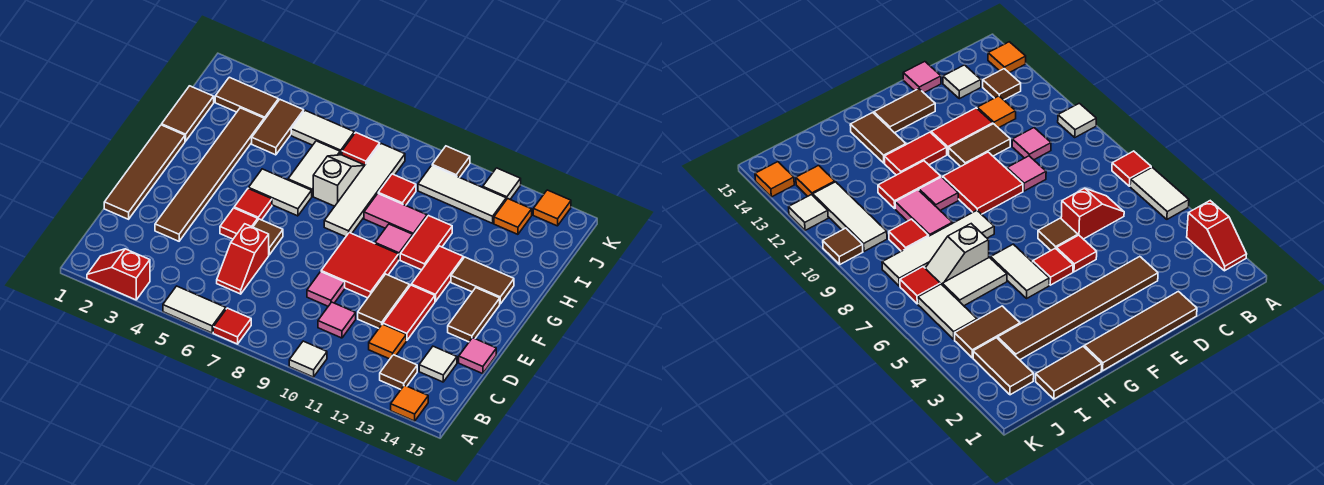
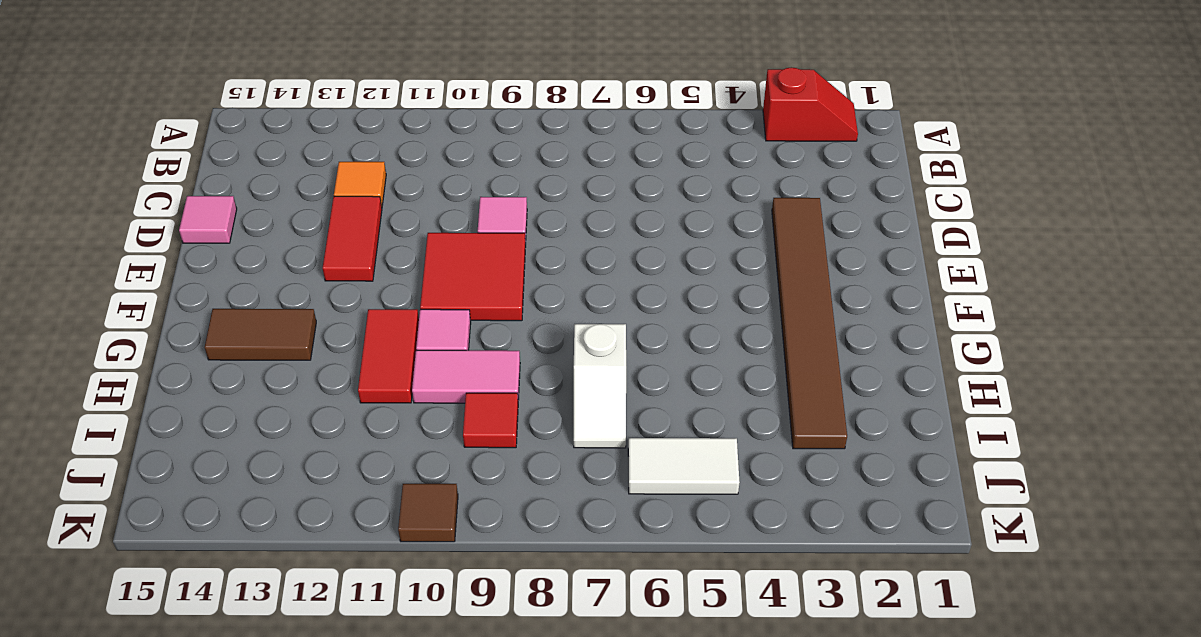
none -> white tile A5:A6 level 1
none -> red tile A7 level 1
none -> white tile A10 level 1
none -> orange tile A14 level 1

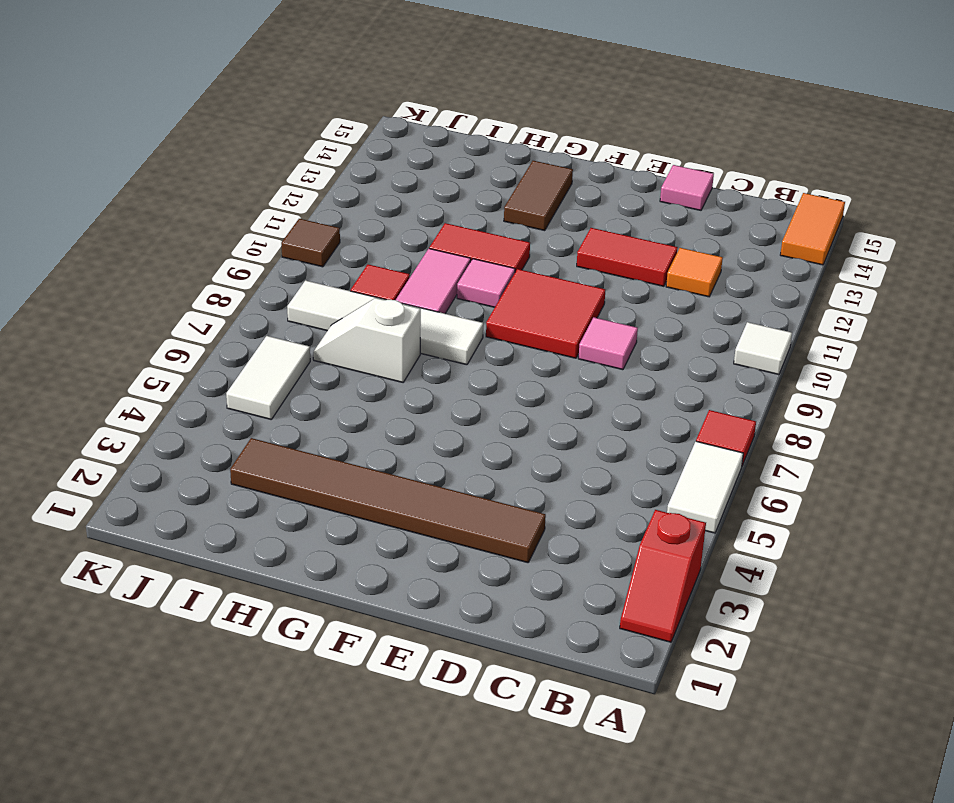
orange tile A14:A15 level 1 -> orange tile A14 level 1
none -> brown tile B13 level 1
none -> red slope C6:D6 level 1 top D
none -> pink tile C10 level 1
none -> white tile C14 level 1

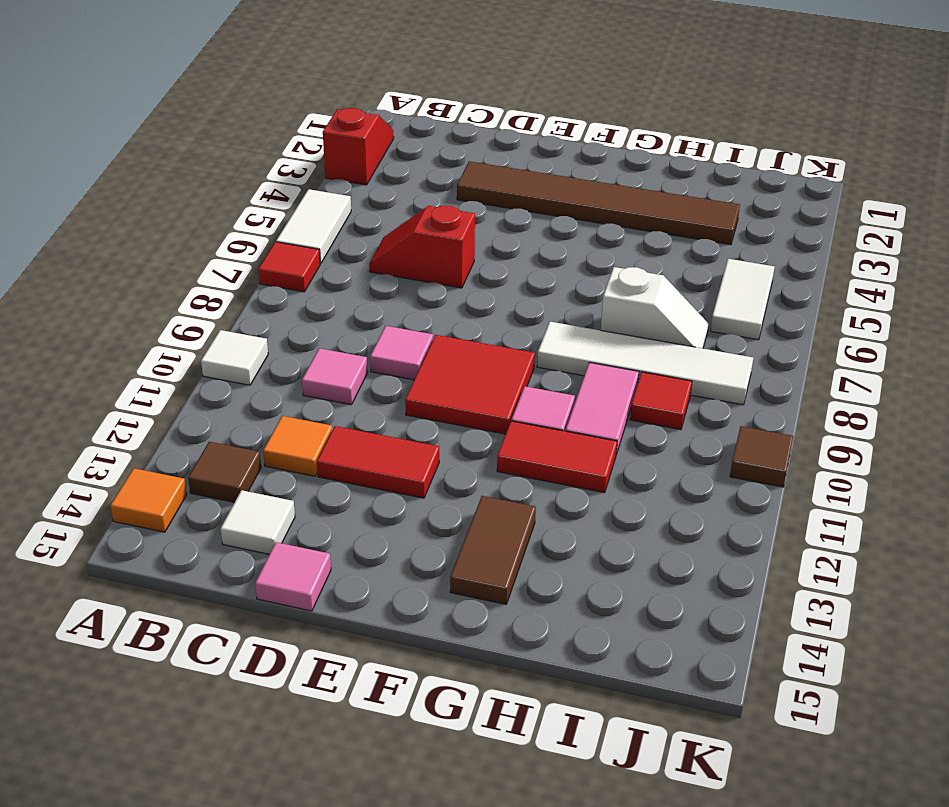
none -> brown tile D1:G1 level 1
none -> brown tile D11:E11 level 1
none -> red tile E5 level 1
none -> brown tile E6 level 1

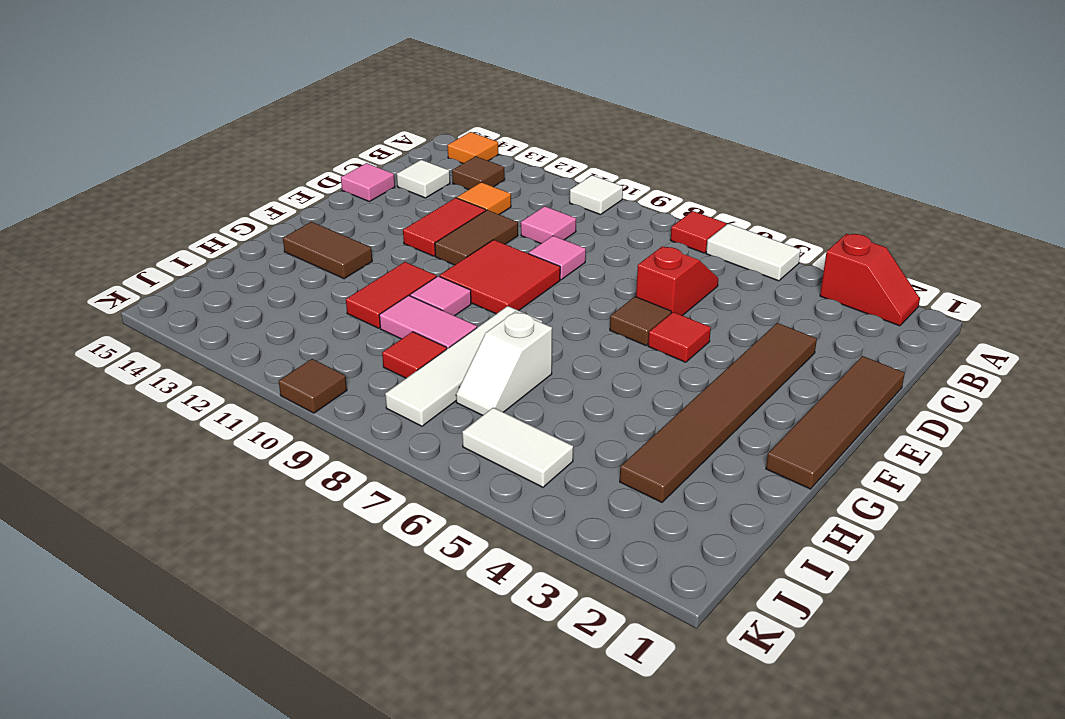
none -> brown tile E14:F14 level 1
none -> red tile F5 level 1
none -> red tile F12:G12 level 1
none -> white tile G5:G6 level 1

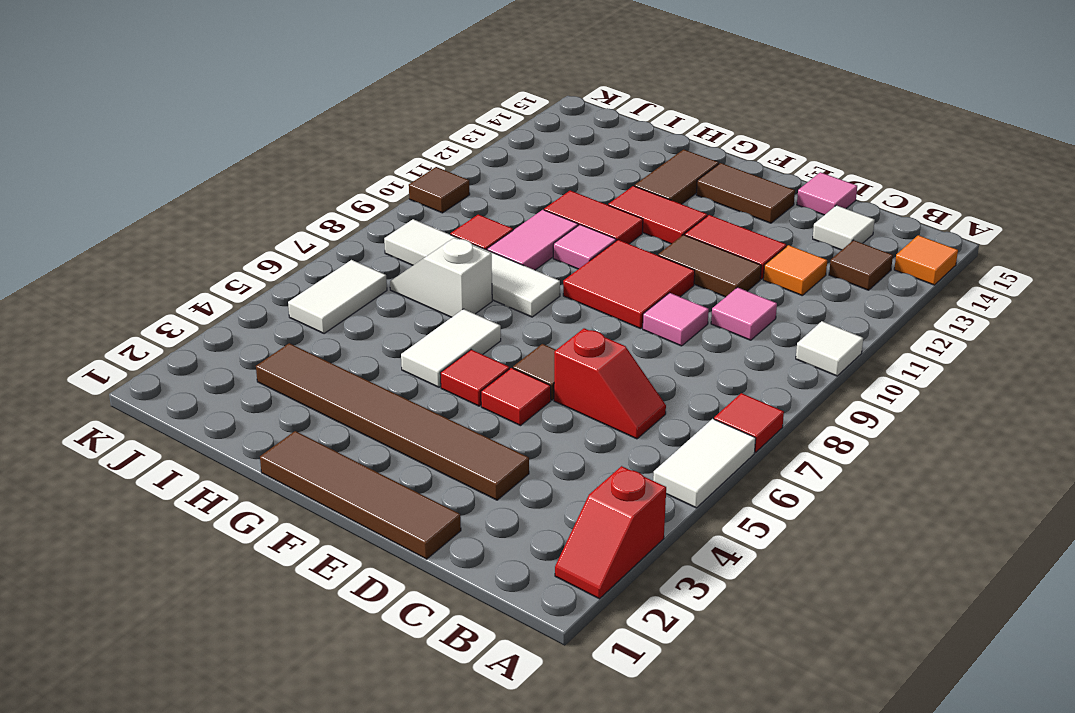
none -> brown tile H1:I1 level 1
none -> white tile H6:I6 level 1
none -> brown tile I4:J4 level 1
none -> brown tile J2:J3 level 1

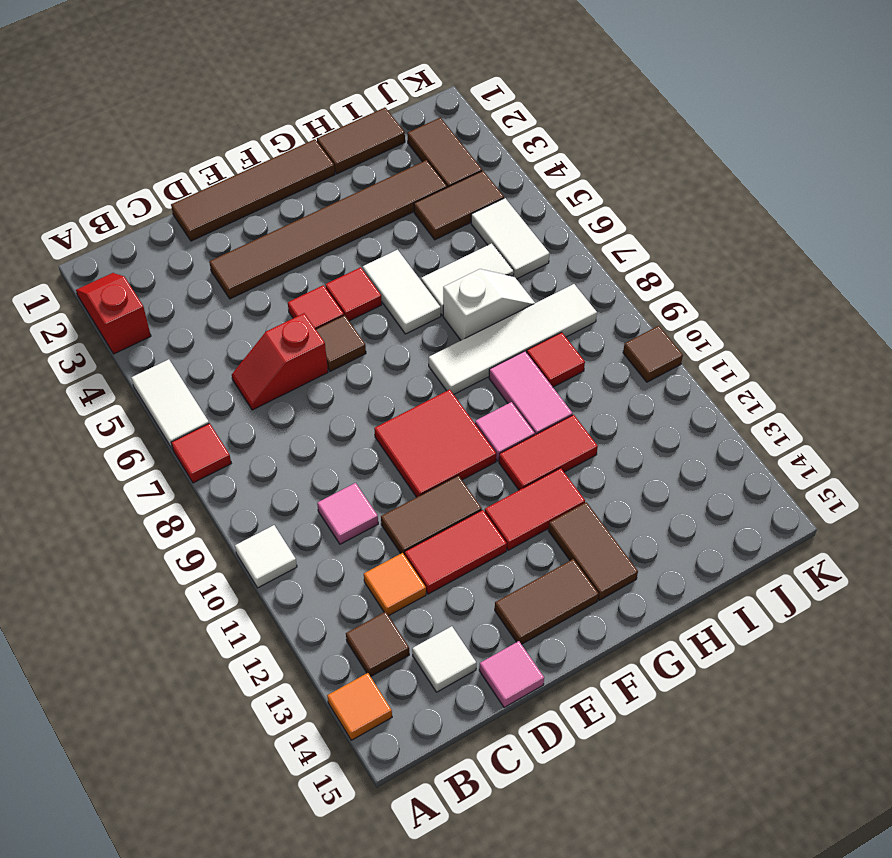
none -> pink tile D9 level 1
none -> red tile J7 level 1
none -> white tile J10:J12 level 1
none -> orange tile J13 level 1

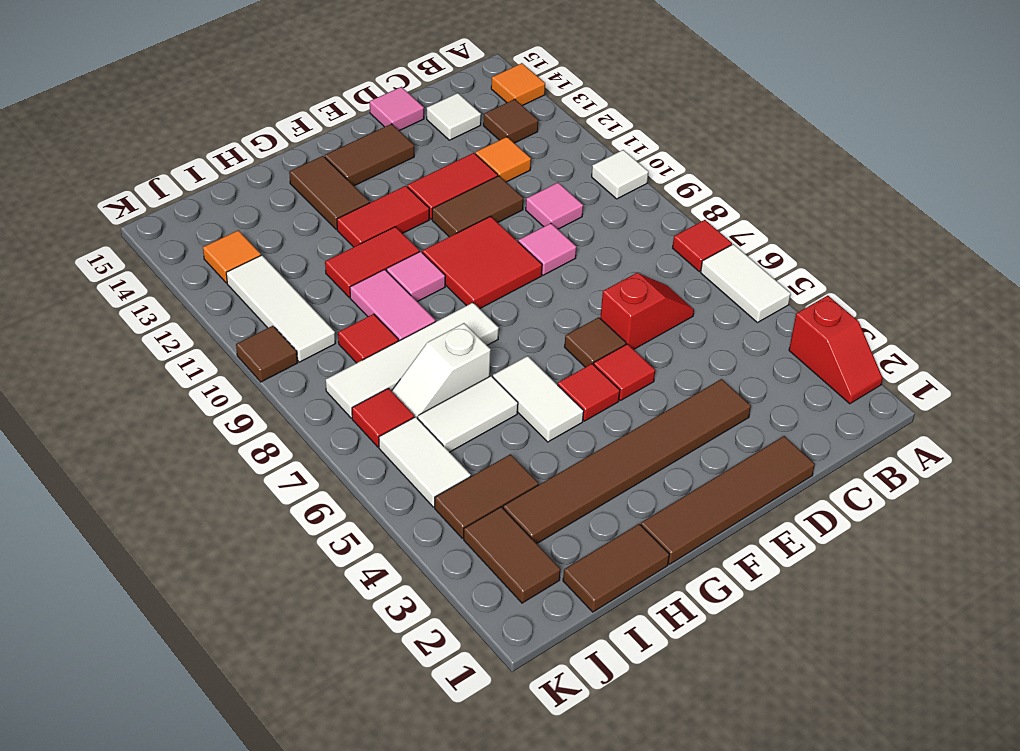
none -> white tile K12 level 1
none -> orange tile K14 level 1

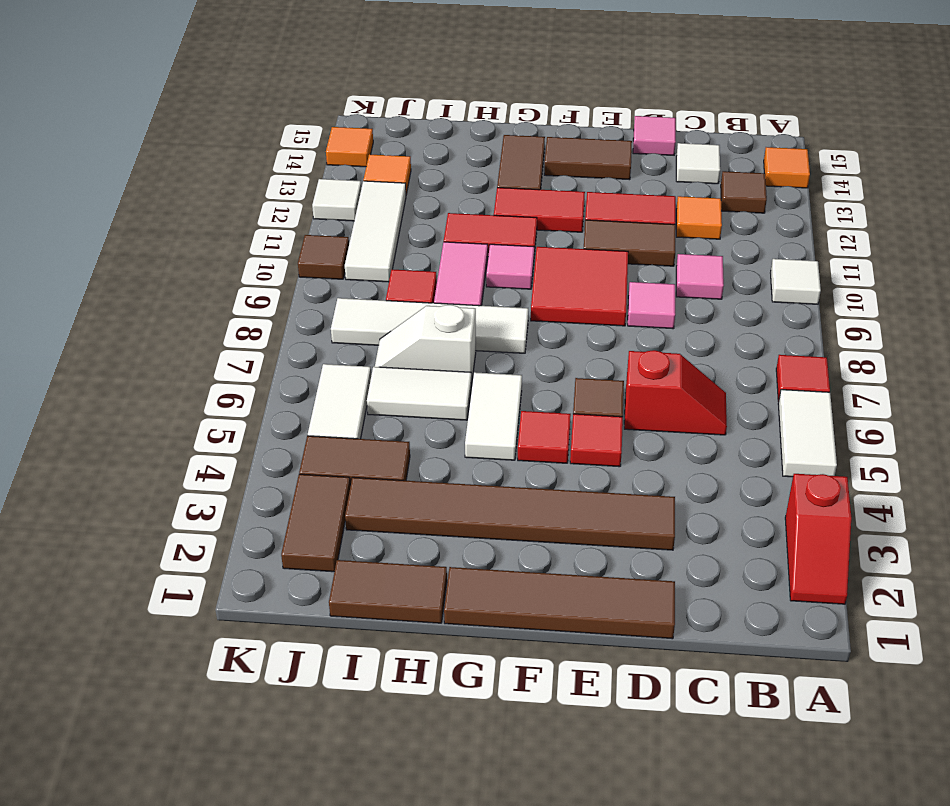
none -> red tile J7 level 1

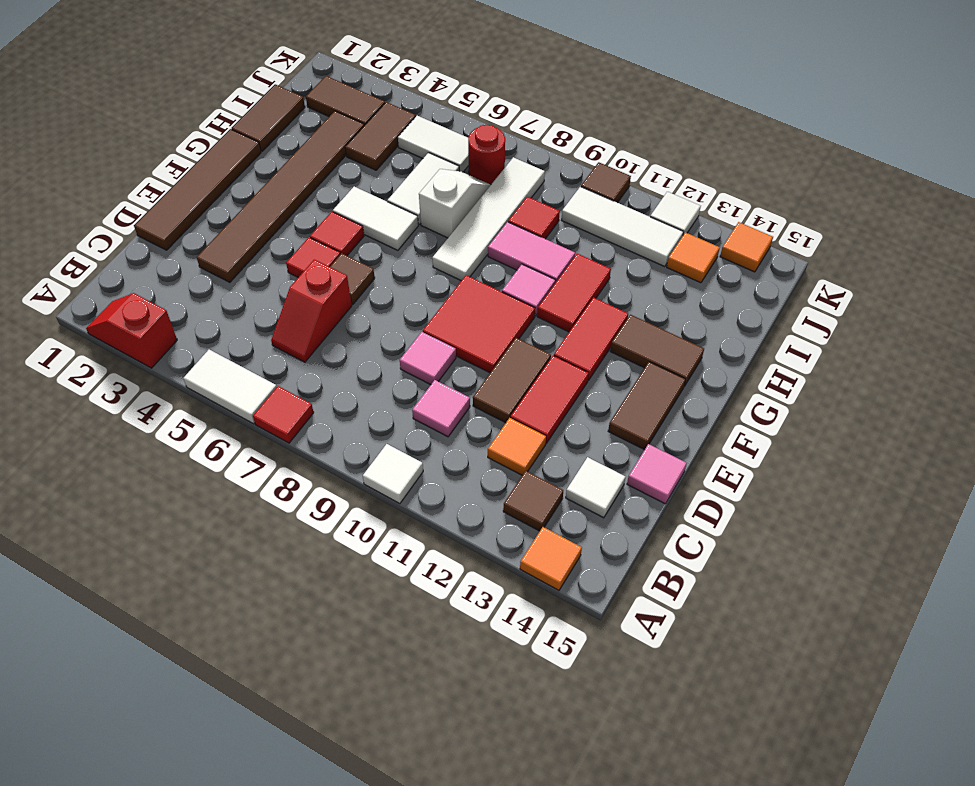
red round brick J7 level 1 -> red tile J7 level 1

